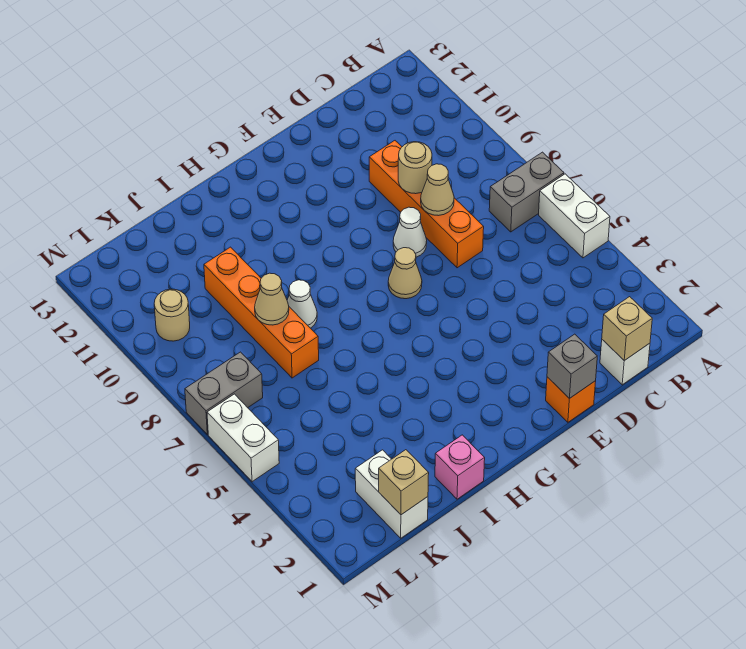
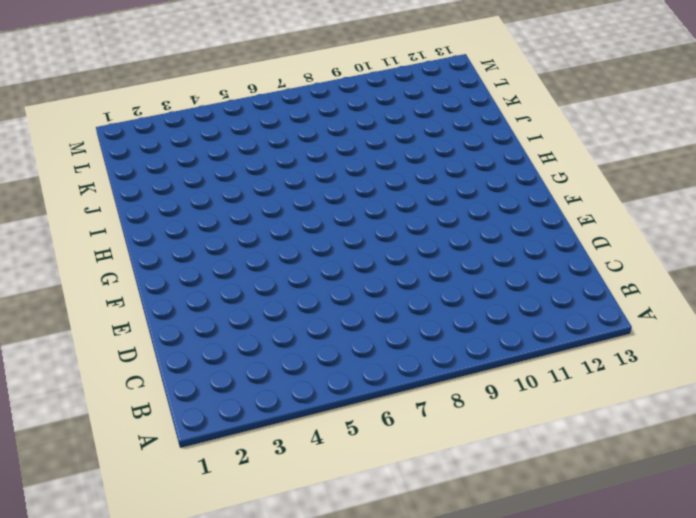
none -> white brick A5:A6 level 1
none -> grey brick A7:B7 level 1
none -> white brick C1 level 1

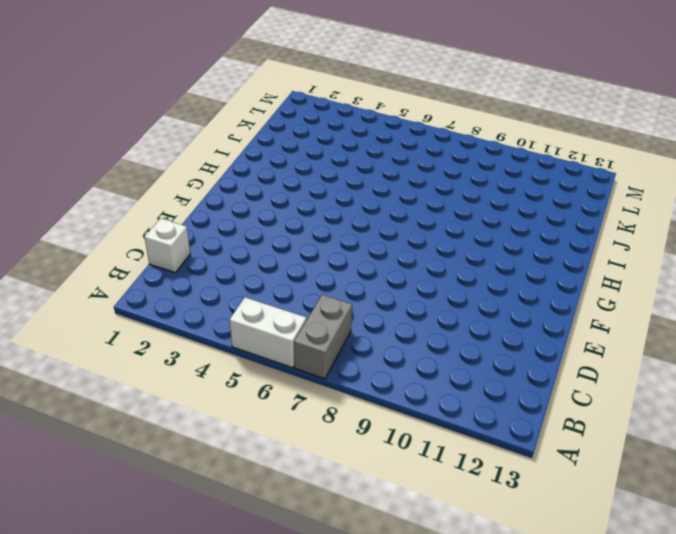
none -> orange brick D7:D10 level 1
none -> orange brick E1 level 1
none -> white cone E8 level 1

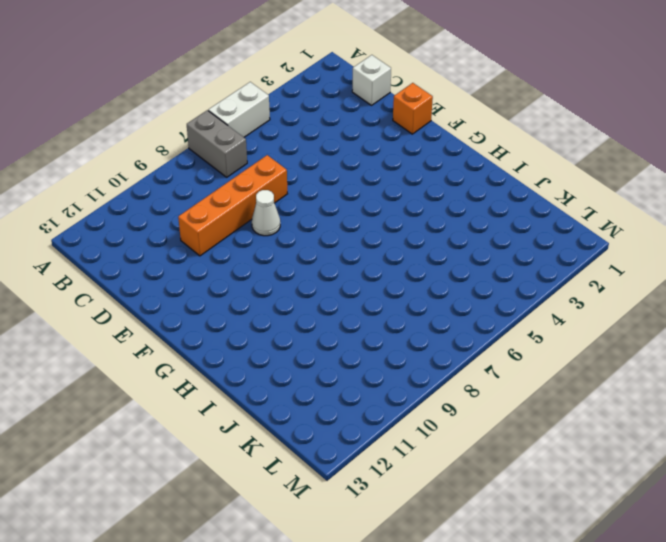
none -> tan cone F7 level 1
none -> pink brick I1 level 1
none -> white cone I8 level 1

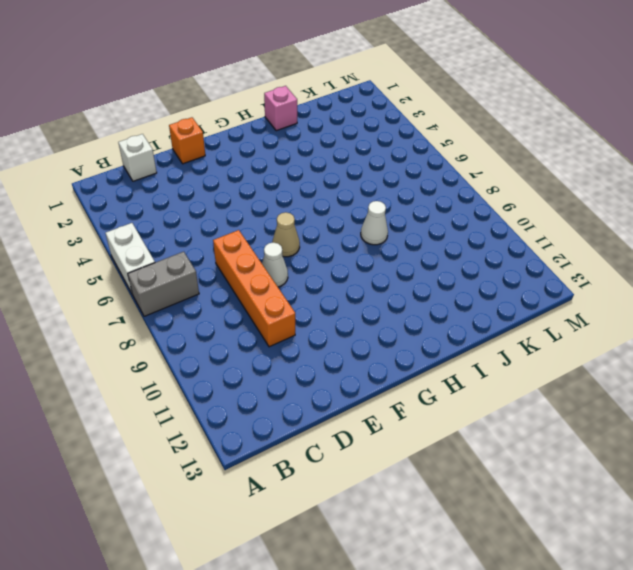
none -> orange brick J7:J10 level 1
none -> white brick K1:K2 level 1
none -> grey brick L7:M7 level 1

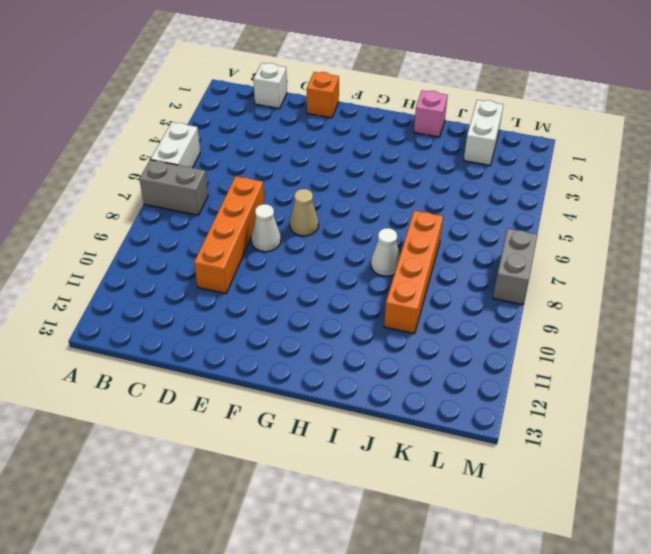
grey brick M7:M8 level 1 -> grey brick L7:M7 level 1
none -> tan round brick L10 level 1
none -> white brick M5:M6 level 1
none -> tan brick C1 level 2

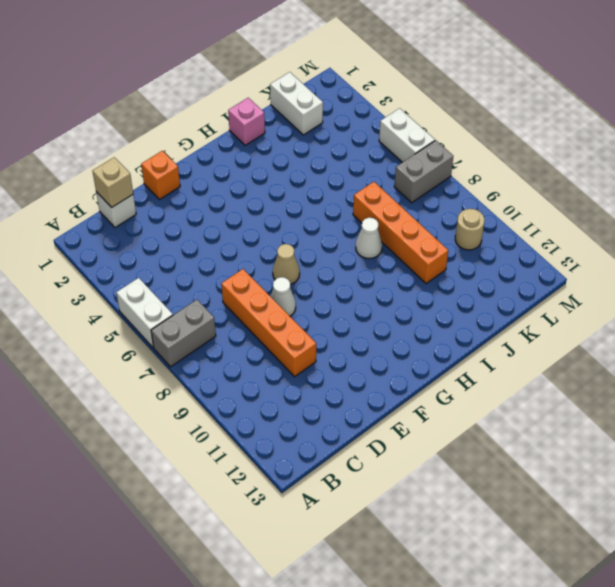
none -> tan cone D8 level 2
none -> tan round brick D9 level 2
none -> grey brick E1 level 2

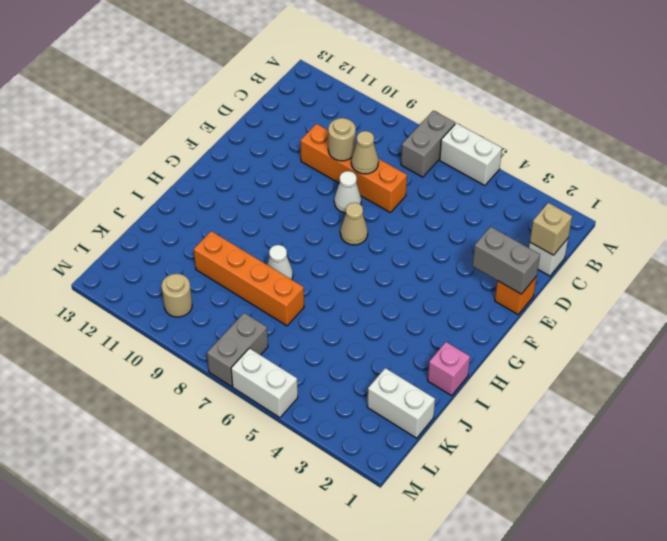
grey brick E1:E2 level 2 -> grey brick E1 level 2
none -> tan cone J8 level 2
none -> tan brick K1 level 2

